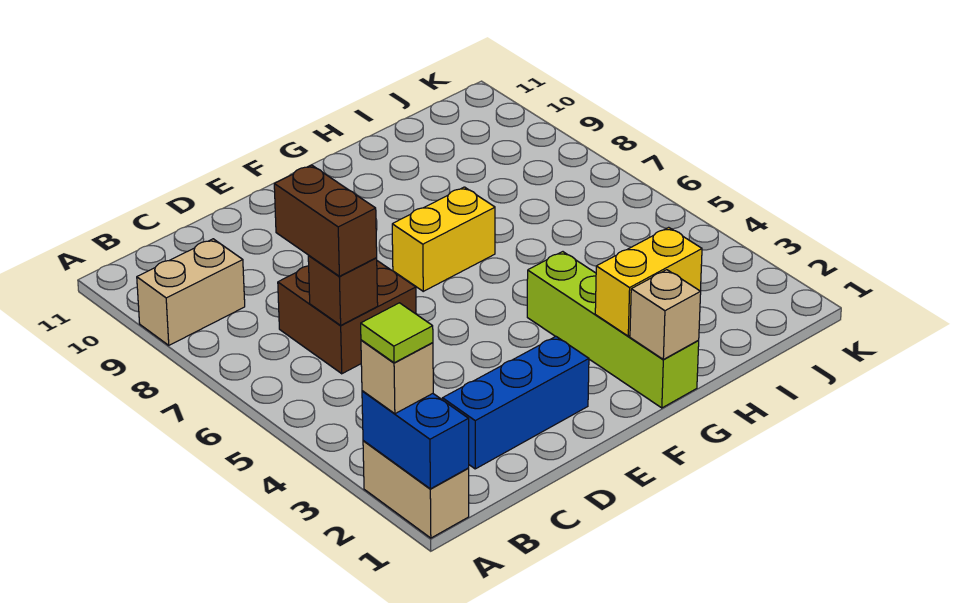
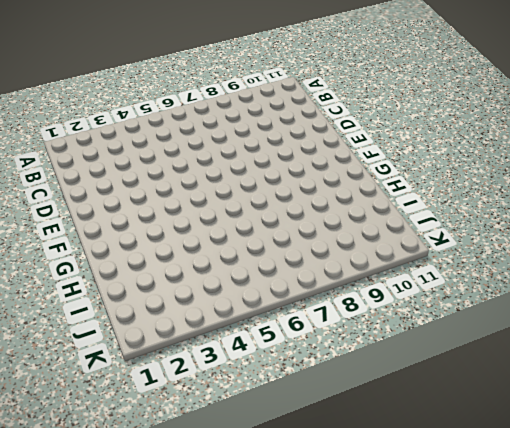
none -> tan brick A1:A2 level 1
none -> tan brick A9:B9 level 1
none -> blue brick C2:E2 level 1

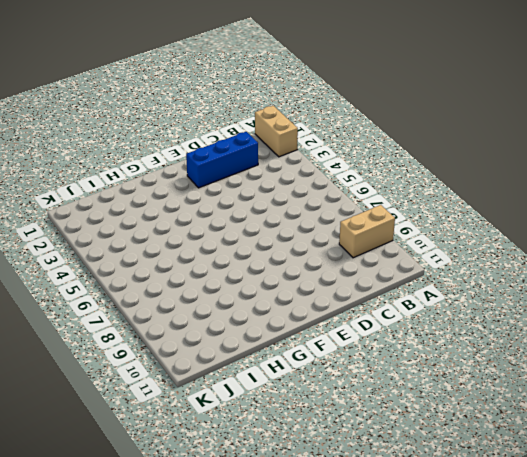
none -> brown brick C6:D7 level 1
none -> yellow brick F7:G7 level 1
none -> lime brick G1:G4 level 1

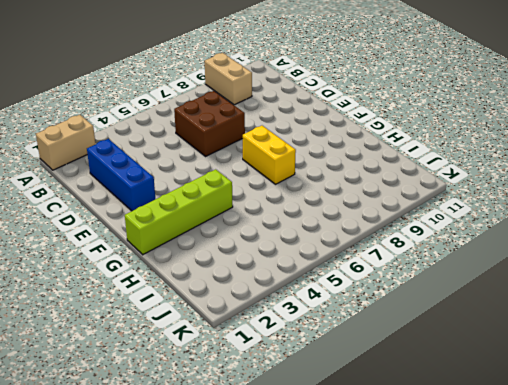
none -> blue brick A1:A2 level 2
none -> brown brick C6 level 2
none -> tan brick G1 level 2

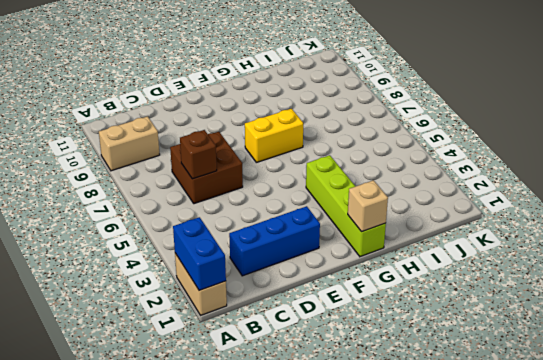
none -> yellow brick G2:H2 level 2
none -> tan brick A2 level 3
none -> brown brick C6:C7 level 3

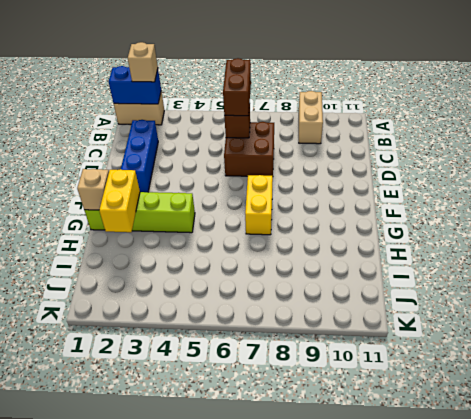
brown brick B6:C6 level 3 -> brown brick C6:C7 level 3
none -> lime tile A2 level 4

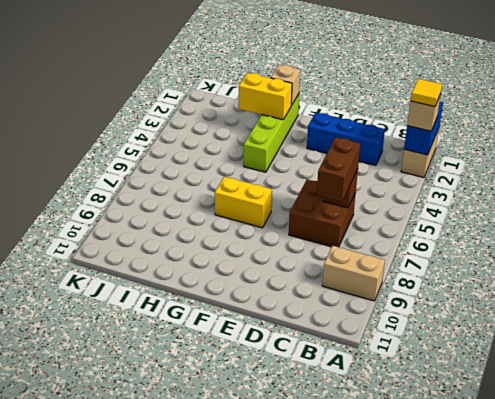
yellow tile A2 level 4 -> lime tile A2 level 4

